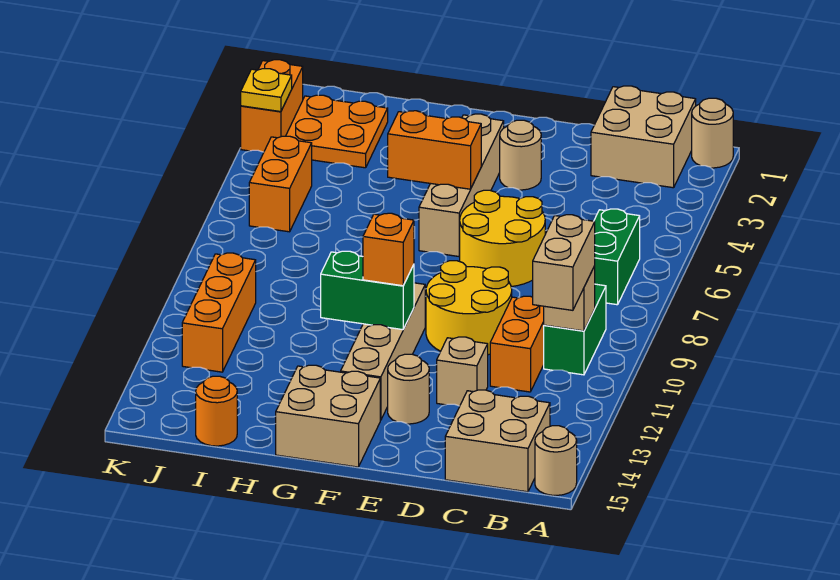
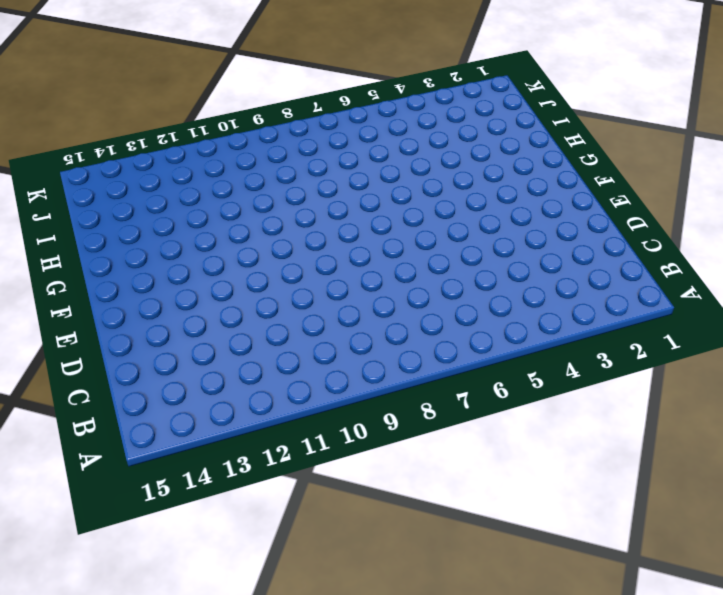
none -> tan round brick A1 level 1
none -> tan round brick A15 level 1
none -> tan brick B1:C2 level 1

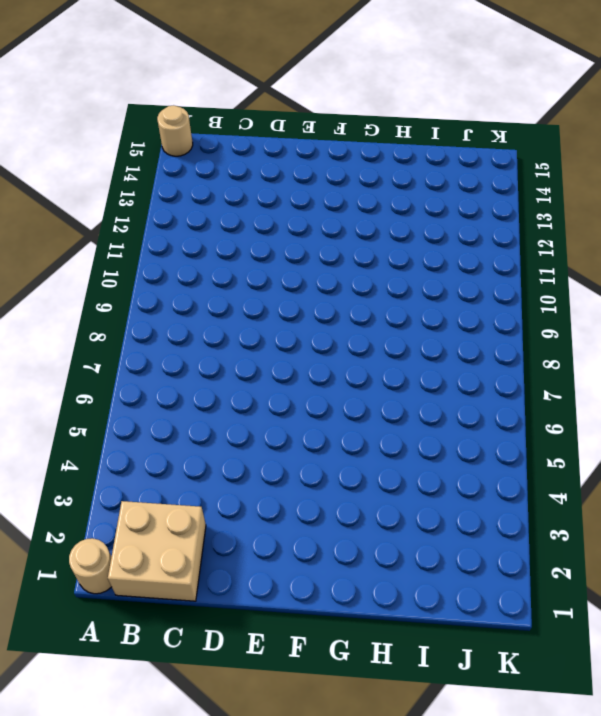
none -> green brick B6:B7 level 1
none -> green brick B9:B10 level 1
none -> tan brick B14:C15 level 1

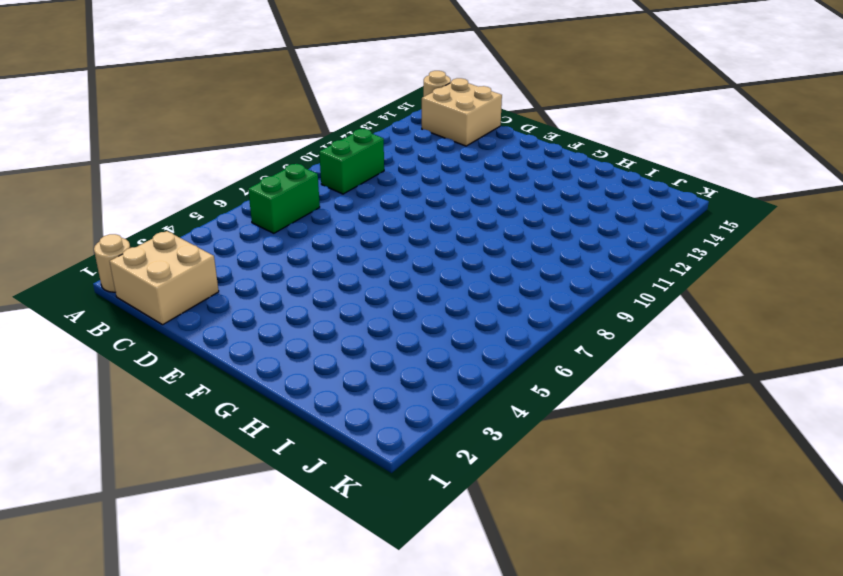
none -> orange brick C10:C11 level 1
none -> yellow round brick D6:E7 level 1
none -> yellow round brick D9:E10 level 1

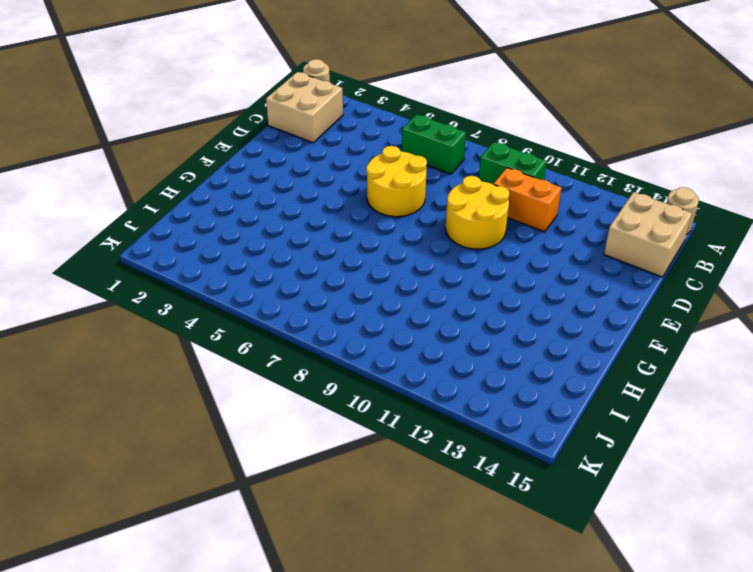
none -> tan brick D12 level 1
none -> tan round brick E3 level 1
none -> tan round brick E13 level 1

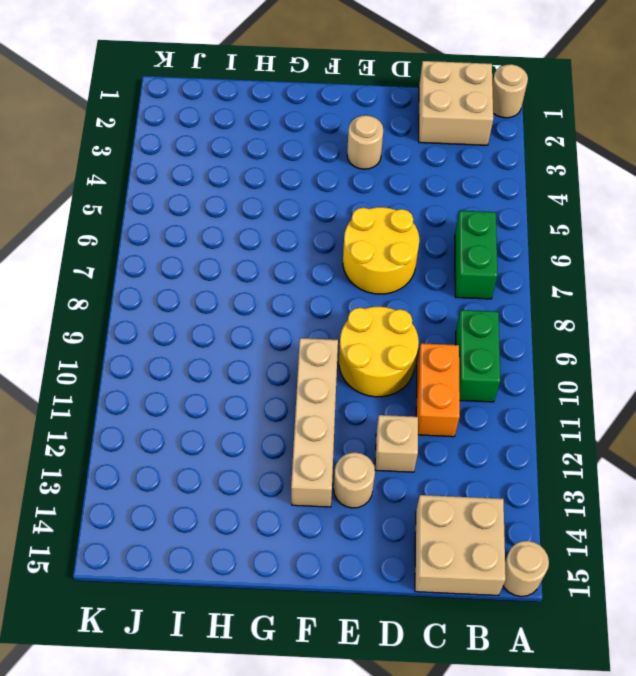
none -> tan brick F3:F6 level 1
none -> tan brick F14:G15 level 1
none -> orange plate I2:J3 level 1

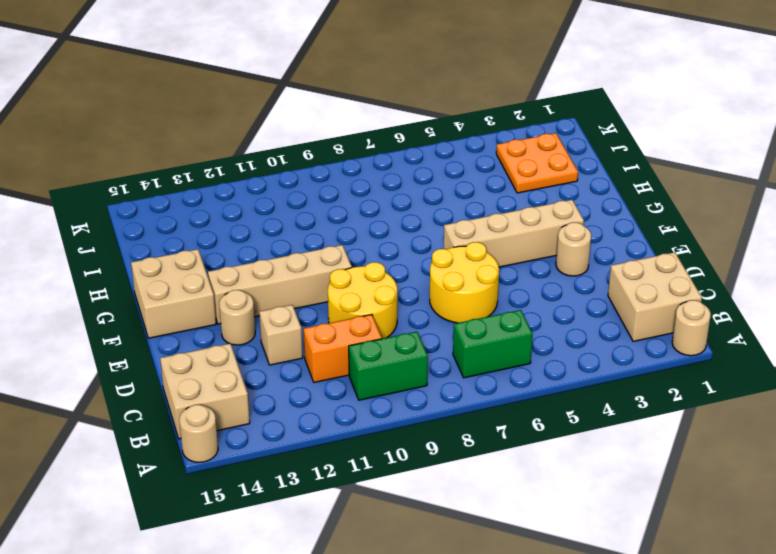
none -> orange round brick I15 level 1
none -> orange brick J5:J6 level 1
none -> orange brick J10:J12 level 1

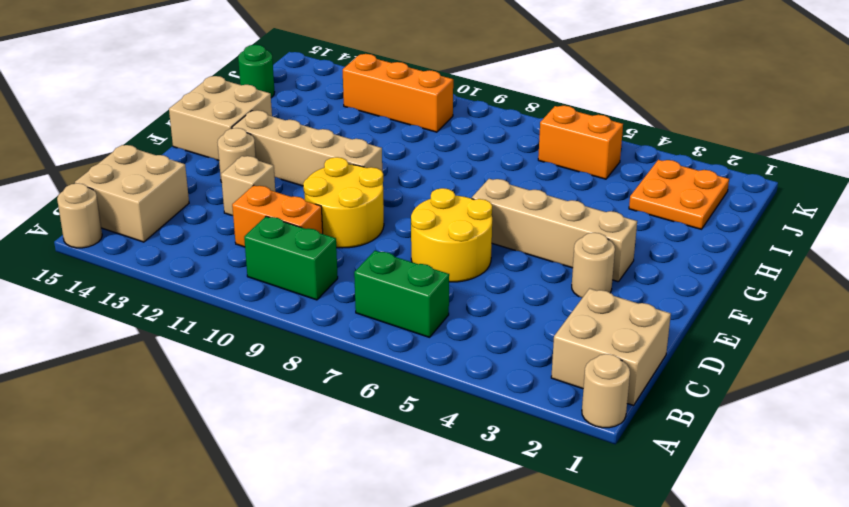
green round brick I15 level 1 -> orange round brick I15 level 1
none -> orange brick K2:K3 level 1
none -> tan brick B10 level 2
none -> orange brick F5:G5 level 2

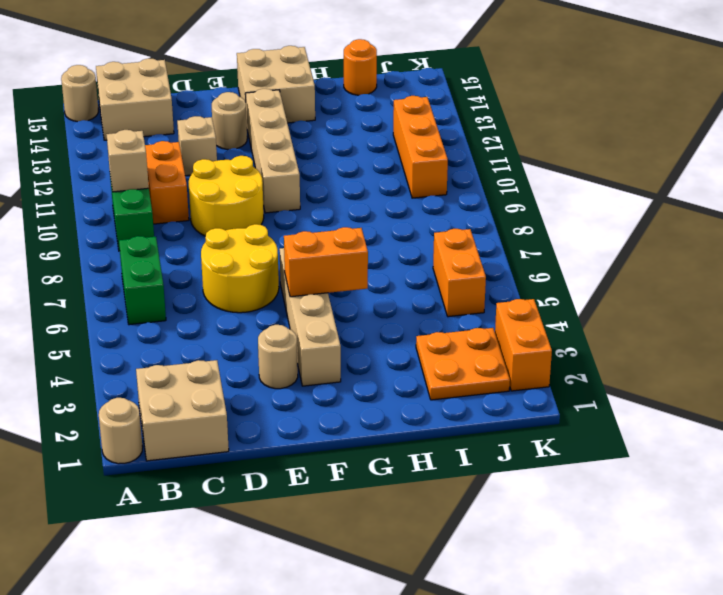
none -> green brick F11:G11 level 2
none -> yellow plate K3 level 2
none -> tan brick B10:B11 level 3

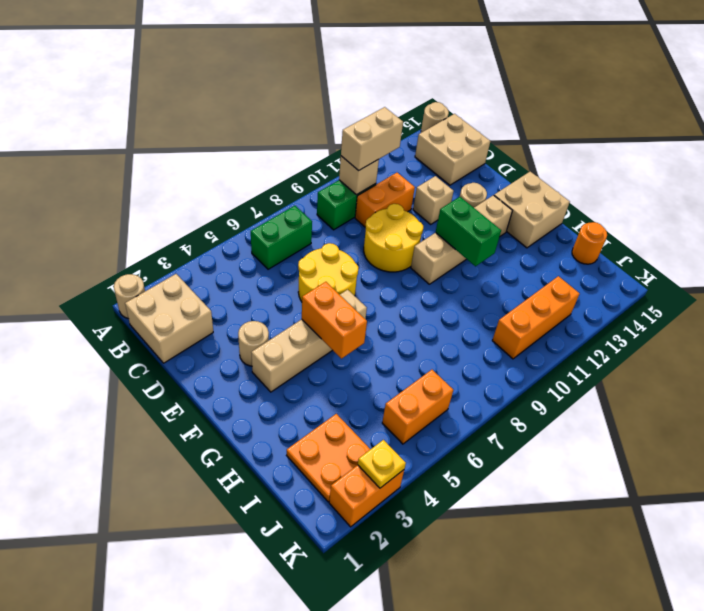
none -> orange brick F11 level 3

